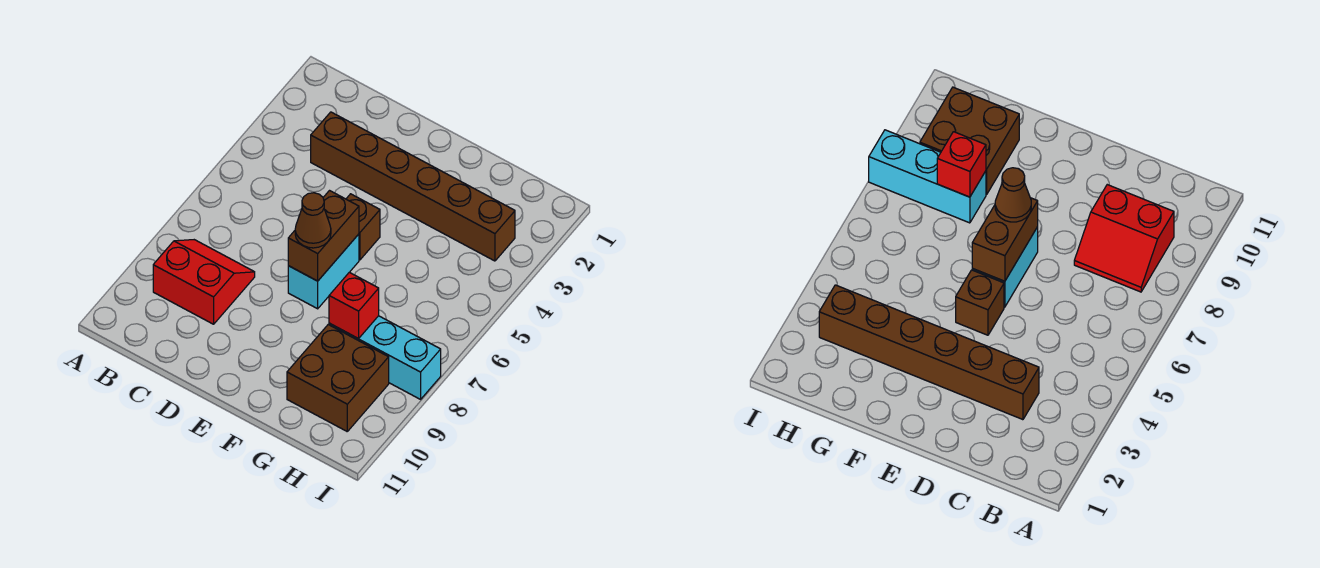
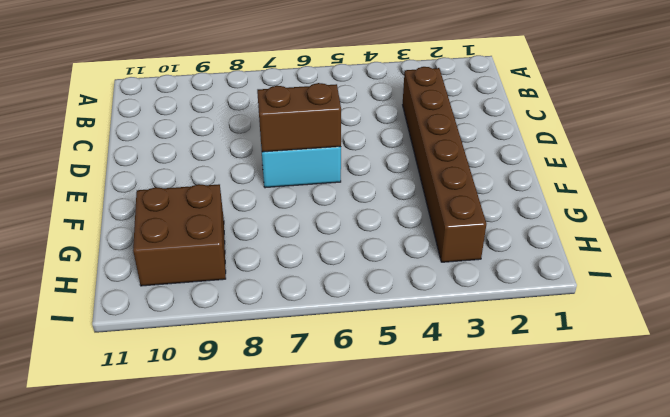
none -> red slope B8:C9 level 1 top 9
none -> brown brick E5 level 1

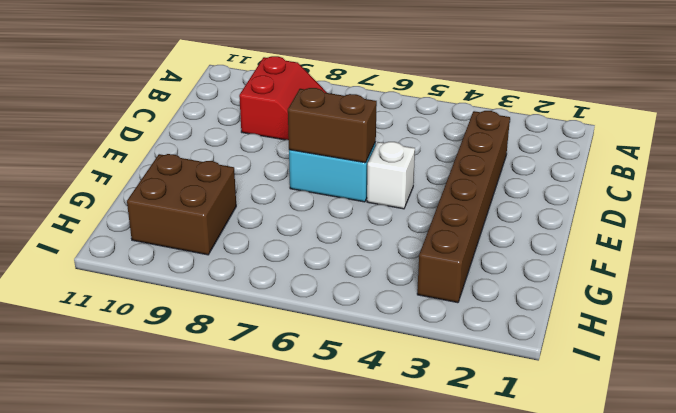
white brick E5 level 1 -> brown brick E5 level 1
none -> cyan brick G8:I8 level 1
none -> red brick G8 level 2

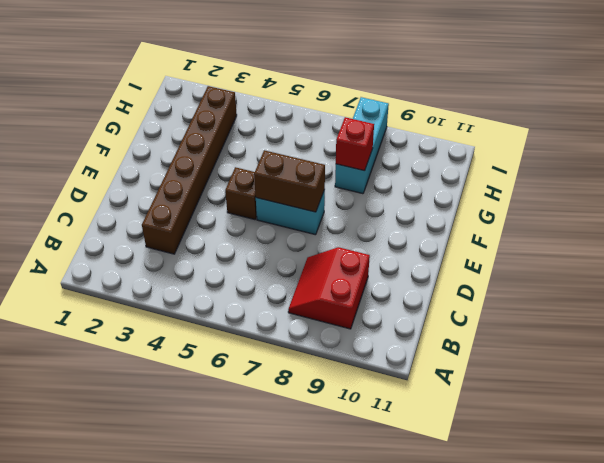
none -> brown brick G9:H10 level 1
none -> brown cone E7 level 3

